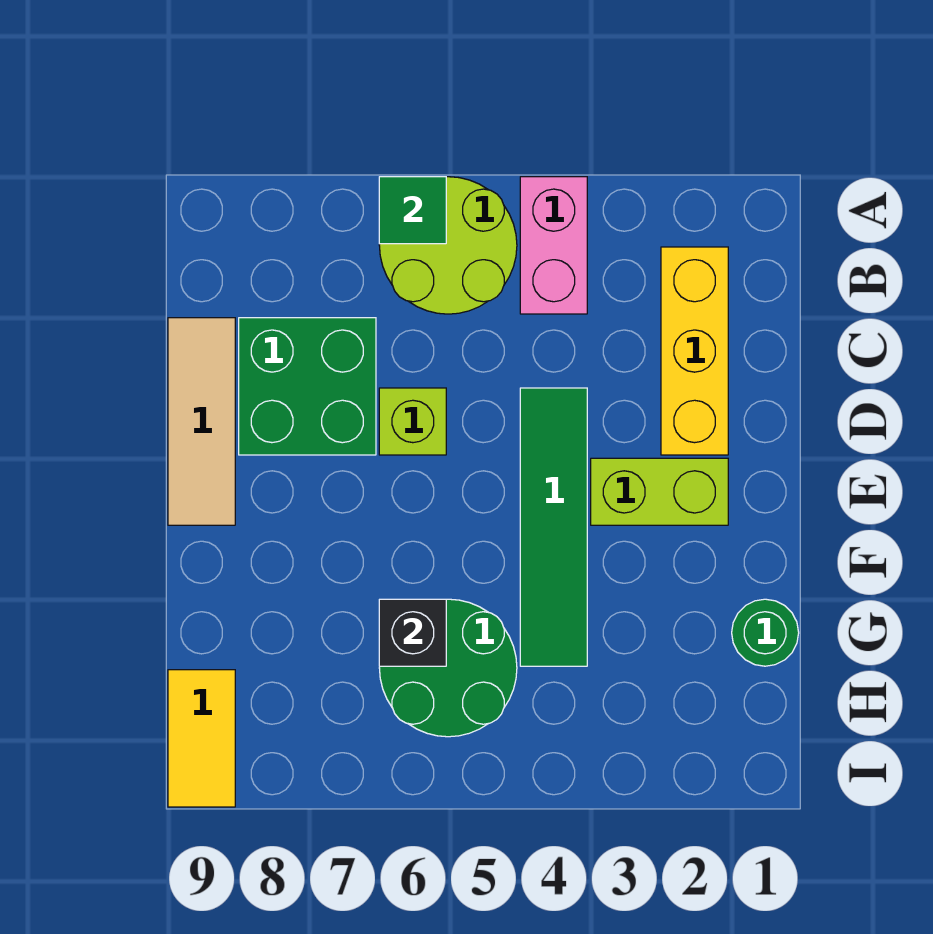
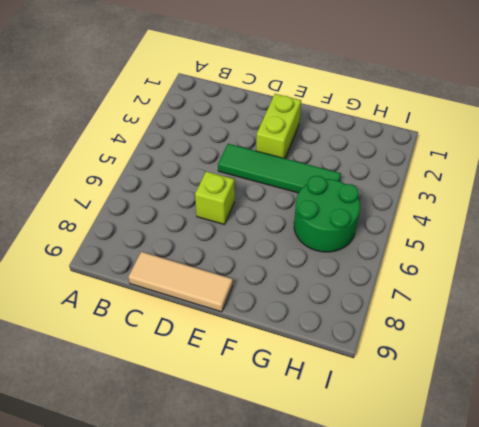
none -> pink brick A4:B4 level 1
none -> lime round brick A5:B6 level 1
none -> yellow brick B2:D2 level 1

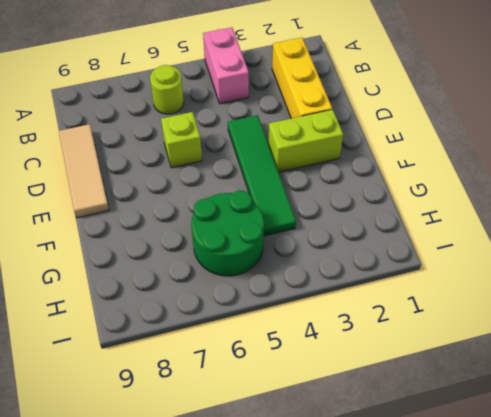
lime round brick B6 level 1 -> lime round brick A5:B6 level 1
none -> green brick C7:D8 level 1
none -> green round brick G1 level 1
none -> yellow tile H9:I9 level 1

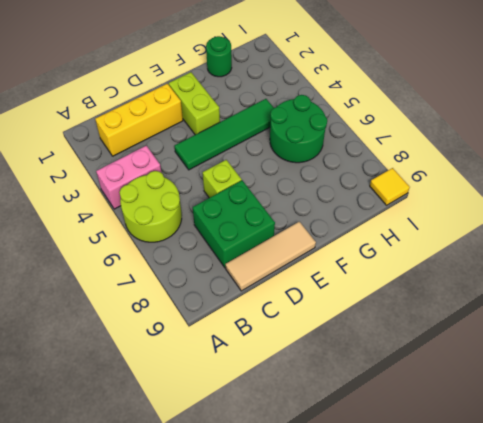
yellow tile I9 level 1 -> yellow tile H9:I9 level 1
none -> green tile A6 level 2
none -> black brick G6 level 2

